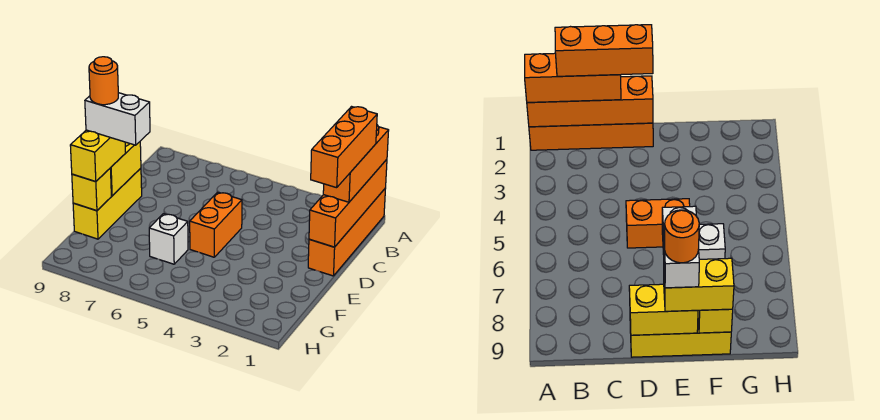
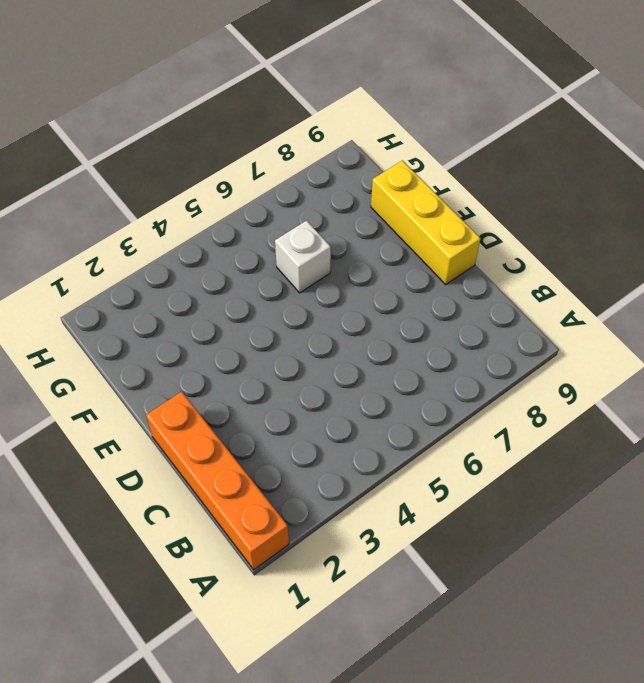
none -> orange brick D5:E5 level 1
none -> orange brick A1:D1 level 2
none -> yellow brick D9:E9 level 2

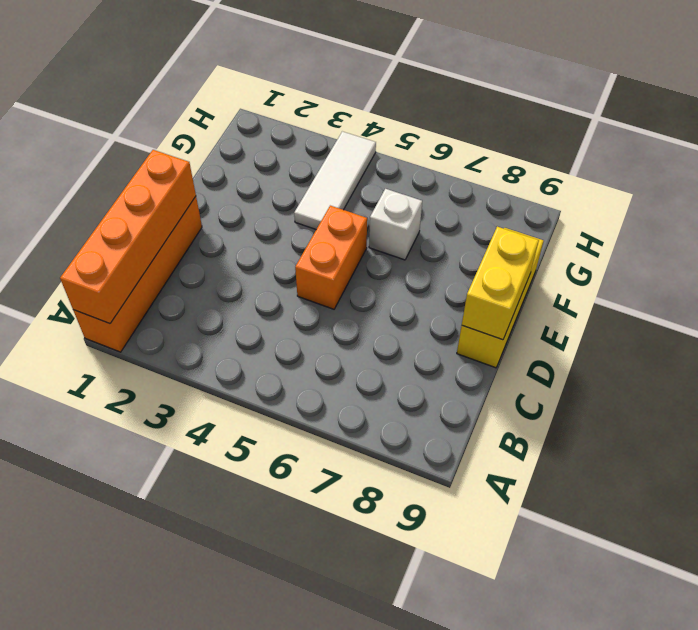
white tile F4:H4 level 1 -> none
none -> yellow brick F9 level 2
none -> orange brick A1:C1 level 3
none -> yellow brick E9:F9 level 3

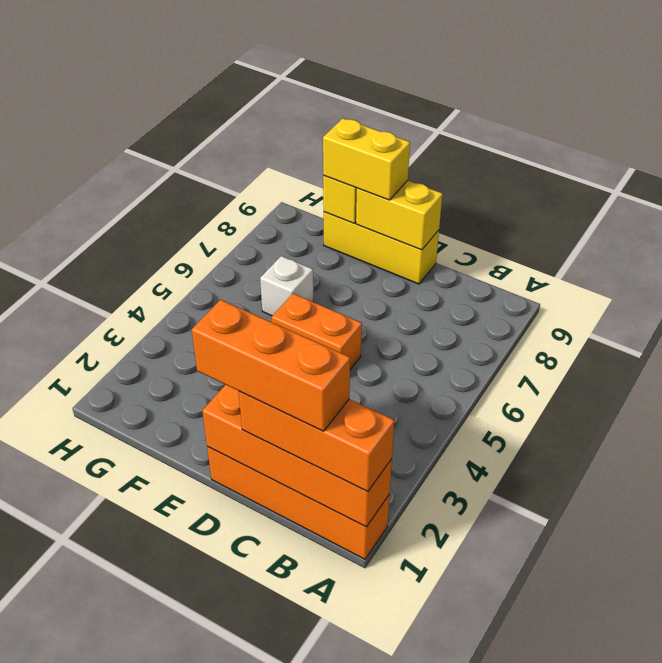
none -> white brick E8:E9 level 4
none -> orange round brick E9 level 5

